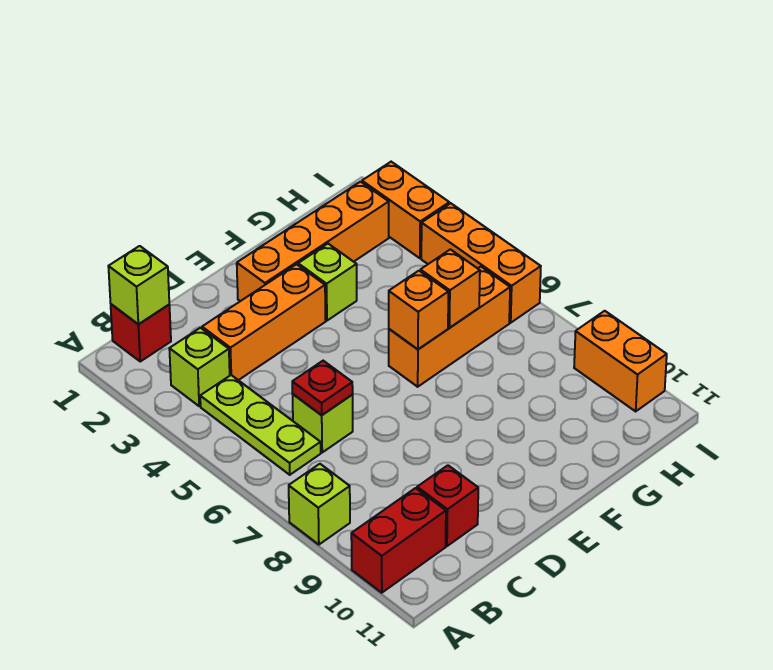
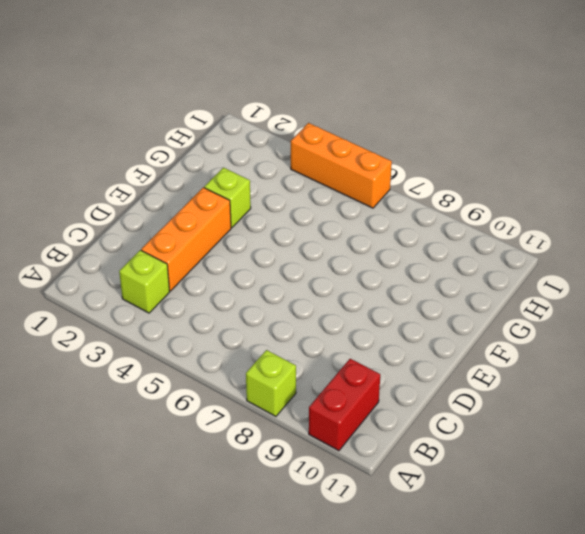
none -> red brick B1 level 1
none -> lime plate B4:B6 level 1
none -> lime brick C6 level 1

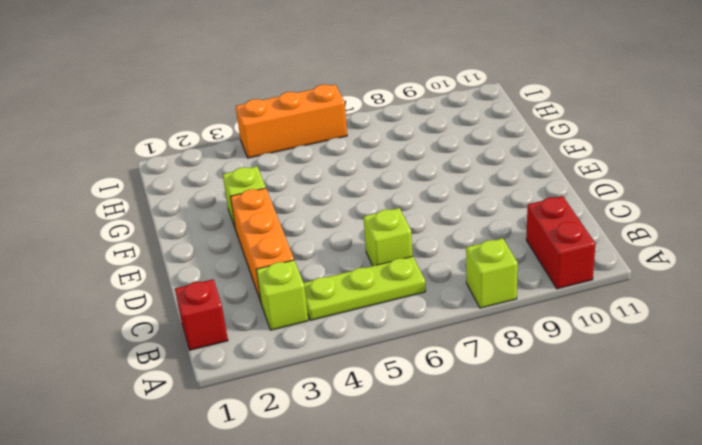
none -> red brick C10 level 1
none -> orange brick E2:H2 level 1
none -> orange brick F6:H6 level 1

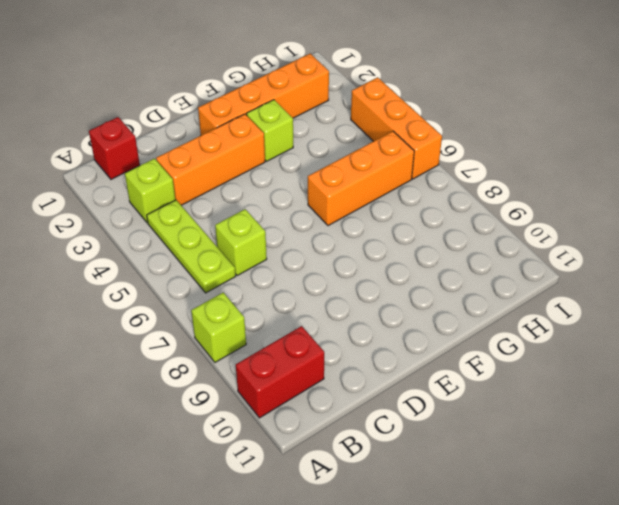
none -> red brick C10 level 1
none -> orange brick I2:I3 level 1
none -> orange brick I9:I10 level 1

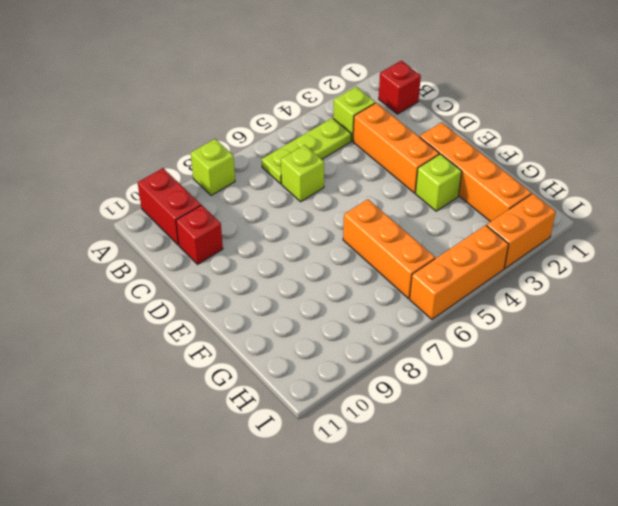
none -> orange brick I9:I10 level 1
none -> lime brick B1 level 2
none -> red plate C6 level 2

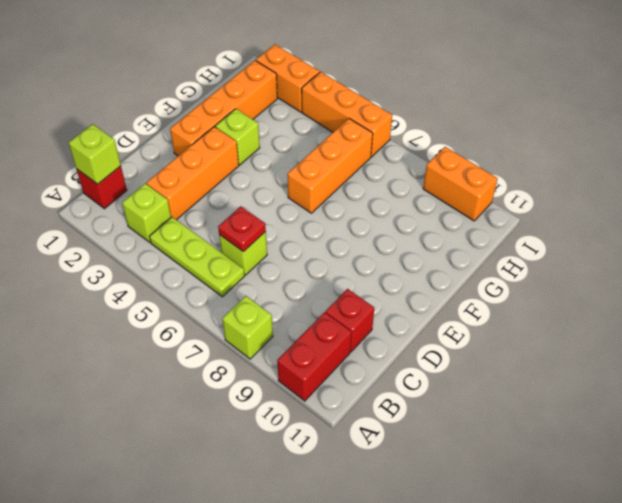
none -> orange brick F6 level 2
none -> orange brick G6 level 2

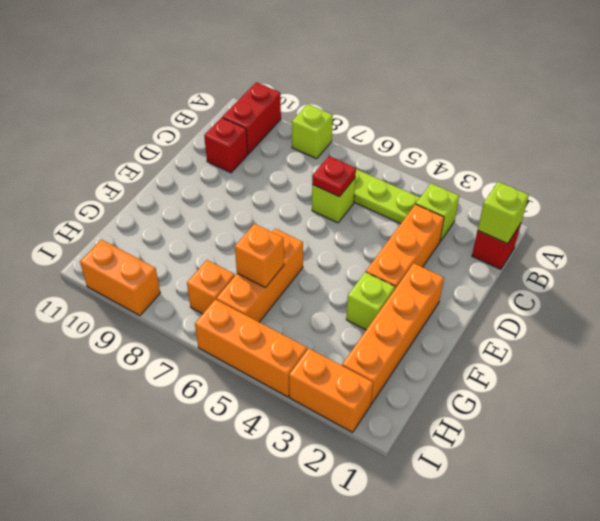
orange brick H7 level 1 -> orange brick F6 level 2

